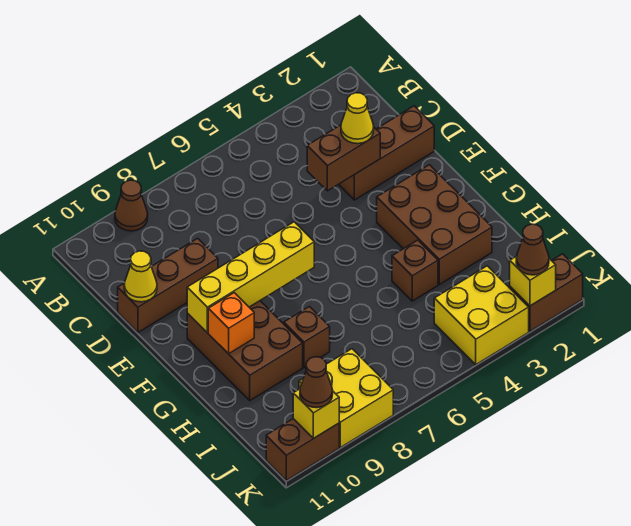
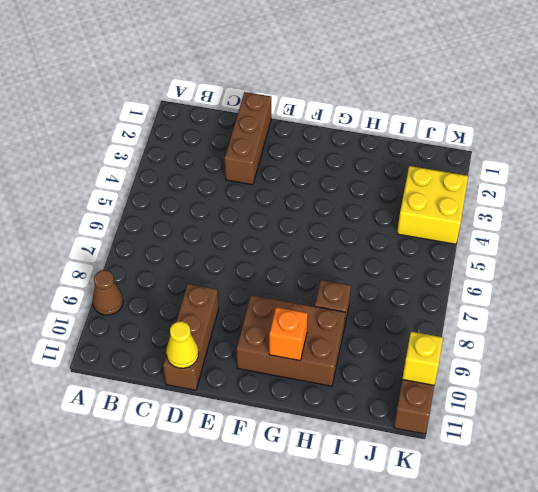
none -> brown brick F2:H3 level 1
none -> brown brick H4 level 1
none -> yellow brick J8:K9 level 1

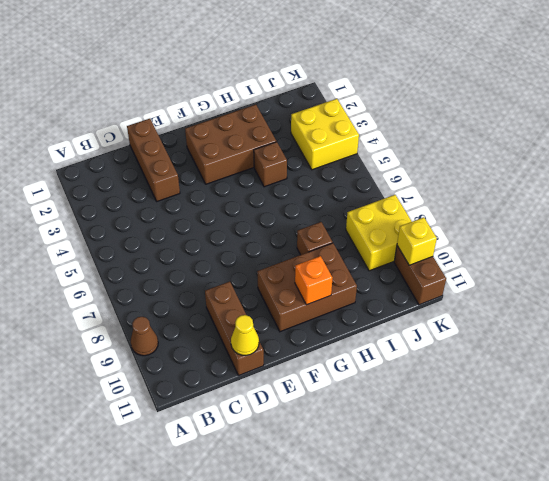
none -> brown brick K1:K2 level 1
none -> brown brick D3:D4 level 2
none -> yellow brick F7:F10 level 2

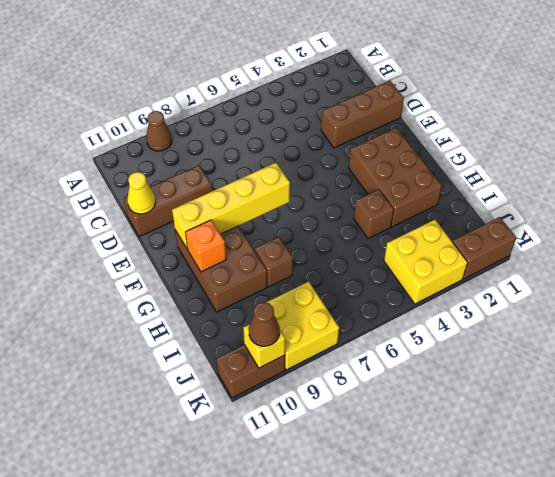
none -> brown brick D3:D4 level 2
none -> yellow brick K2 level 2
none -> yellow cone D3 level 3

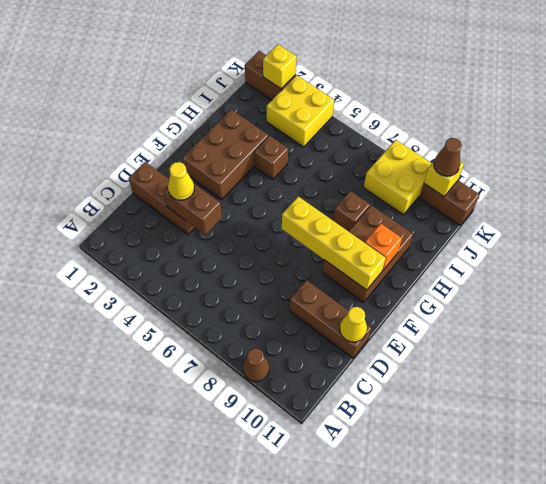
none -> brown cone K2 level 3

